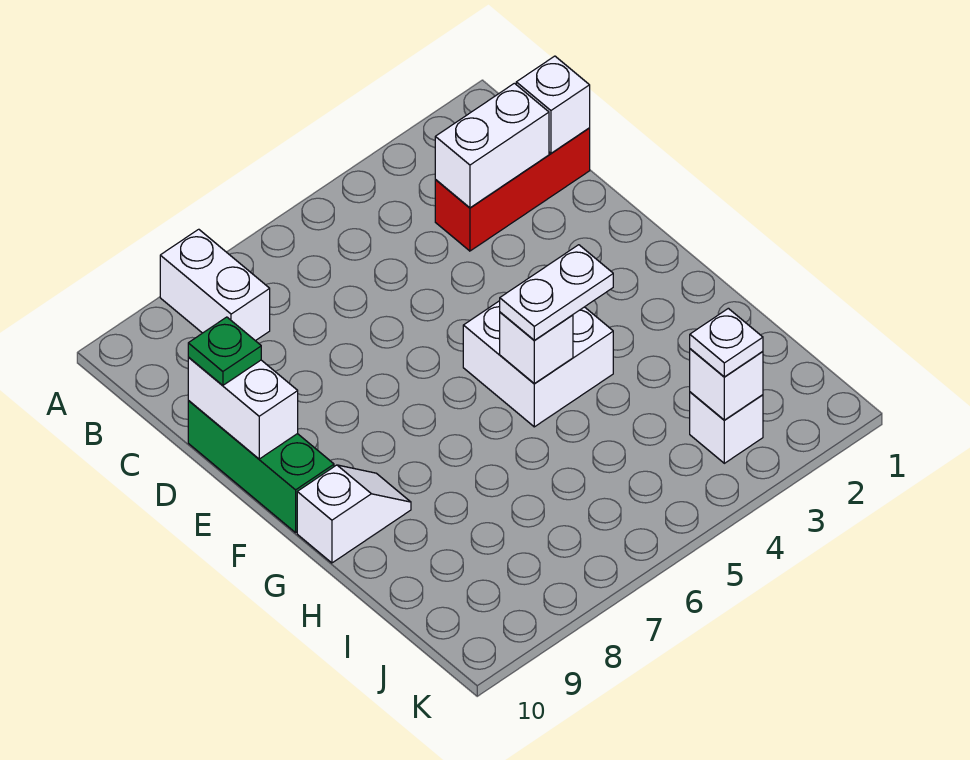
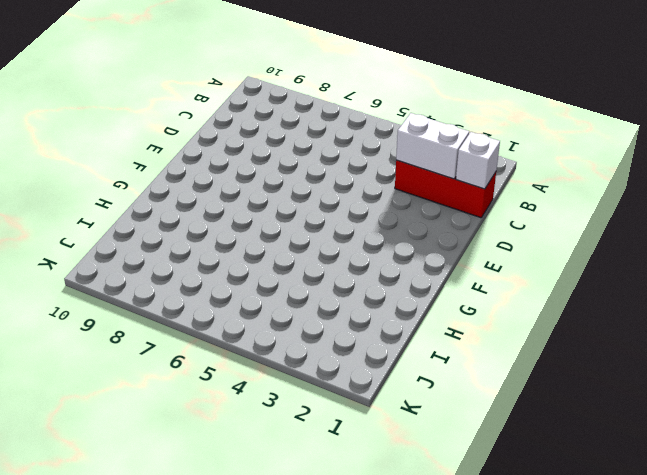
none -> white brick A8:B8 level 1
none -> green brick D10:F10 level 1
none -> white brick F4:G5 level 1

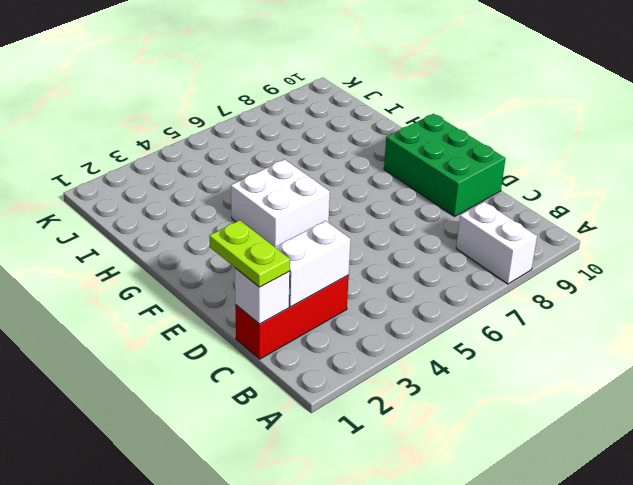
lime plate C1:D1 level 3 -> none
green brick D9:F10 level 1 -> green brick D10:F10 level 1
none -> white slope G9:G10 level 1 top 10
none -> white brick J3 level 1
none -> white brick D10:E10 level 2

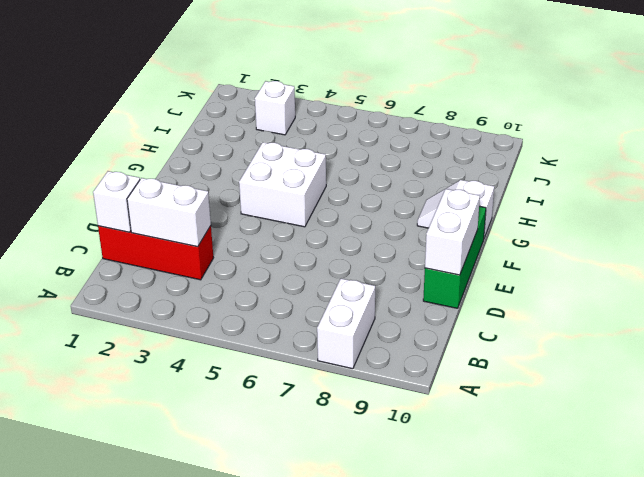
none -> white brick G5 level 2
none -> white brick J3 level 2
none -> green plate D10 level 3

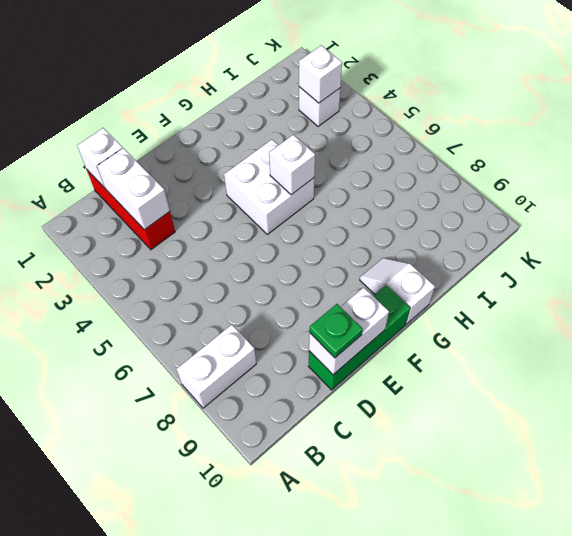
none -> white plate G4:G5 level 3
none -> white plate J3 level 3

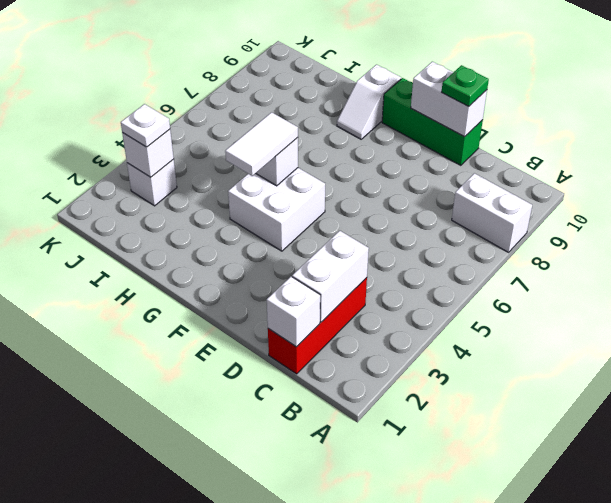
white tile G4:G5 level 3 -> white plate G4:G5 level 3

